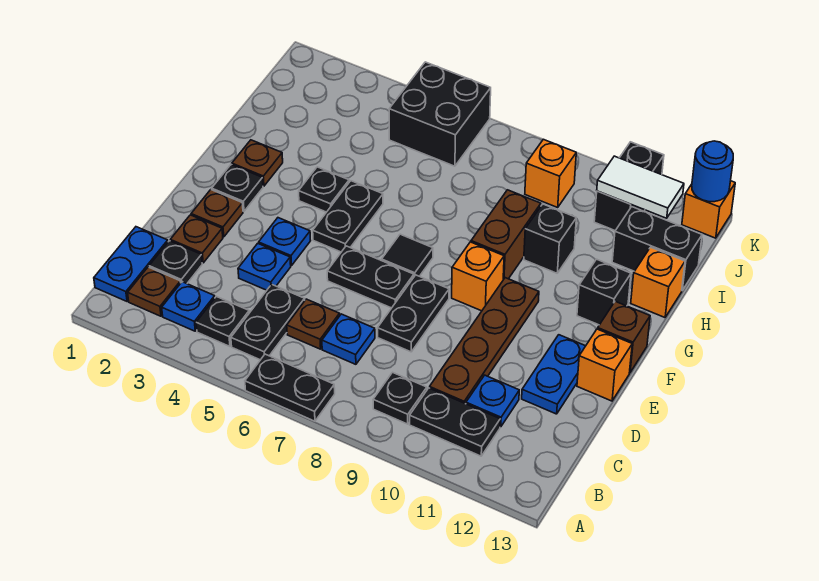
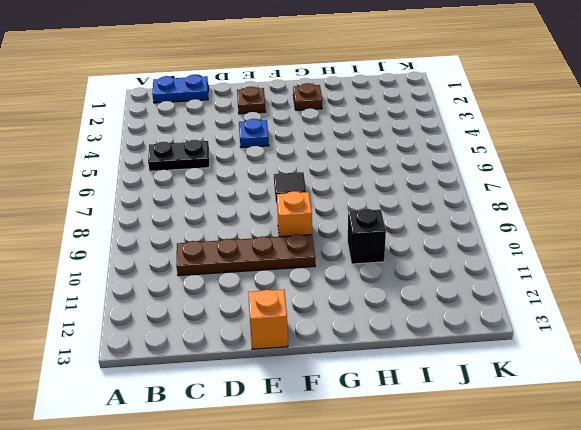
none -> black plate A6:A7 level 1
none -> brown plate B2 level 1
none -> blue plate B3 level 1
none -> black plate B4 level 1

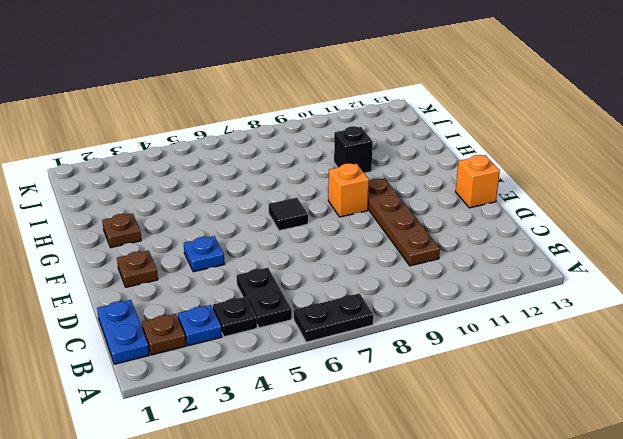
none -> black plate B9 level 1
none -> black plate B10:B11 level 1
none -> black plate C2 level 1
none -> brown plate C6 level 1

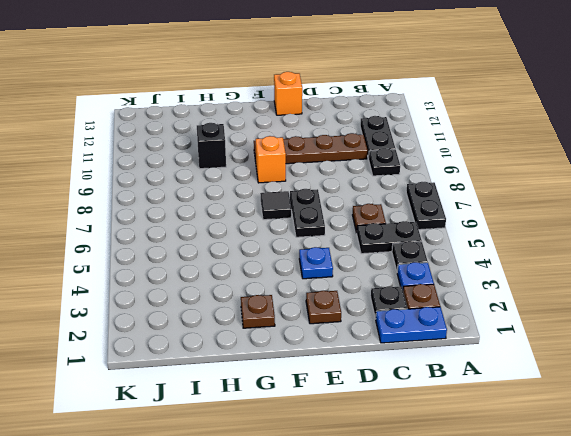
none -> blue plate C7 level 1
none -> blue plate C11 level 1
none -> brown plate D2 level 1
none -> blue plate D4 level 1

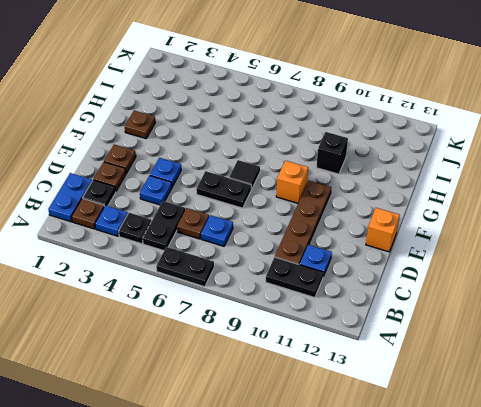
none -> black plate B9 level 1
none -> black plate D8:E8 level 1
none -> blue plate D12:E12 level 1
none -> black plate F2 level 1

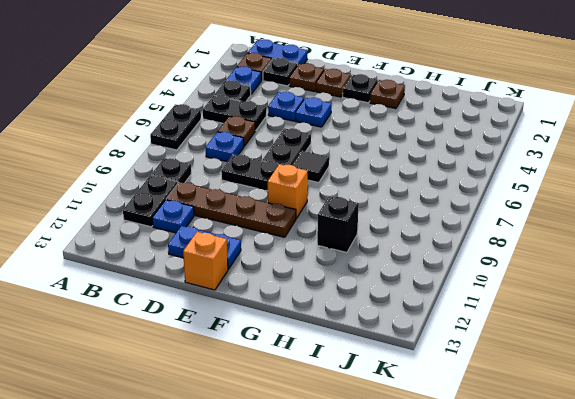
none -> black plate F5:G5 level 1
none -> brown brick F13 level 1
none -> black plate G4 level 1
none -> brown brick G9:H9 level 1

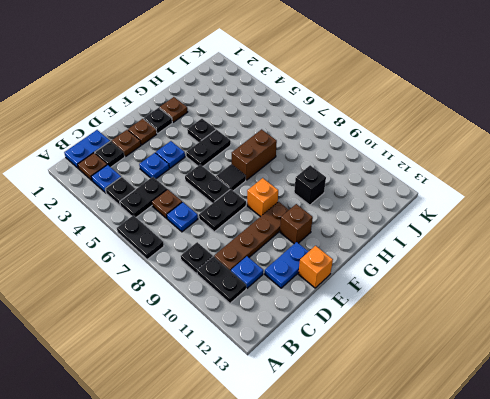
brown brick F11 level 1 -> brown brick F13 level 1
brown brick G7:H7 level 1 -> brown brick G9:H9 level 1
none -> black brick G12 level 1
none -> orange brick H13 level 1
none -> black brick I12:I13 level 1
none -> black brick J5:K6 level 1

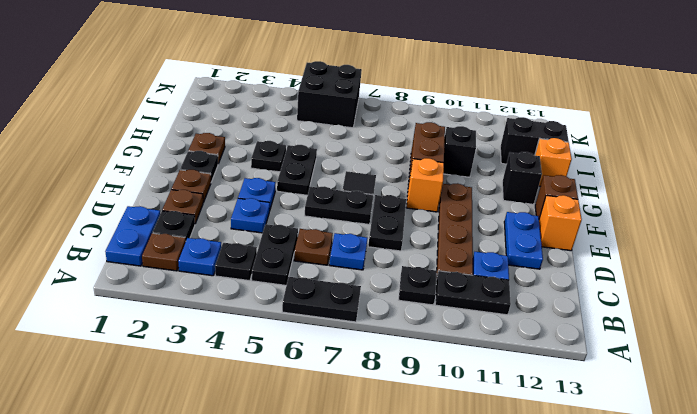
none -> orange brick J9 level 1
none -> black brick J11:K11 level 1
none -> orange brick K13 level 1
none -> white tile J11:J12 level 2

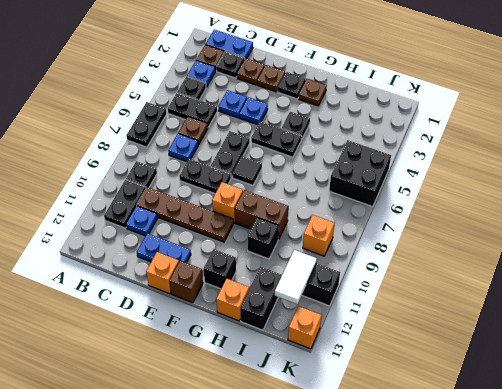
none -> blue round brick K13 level 2

